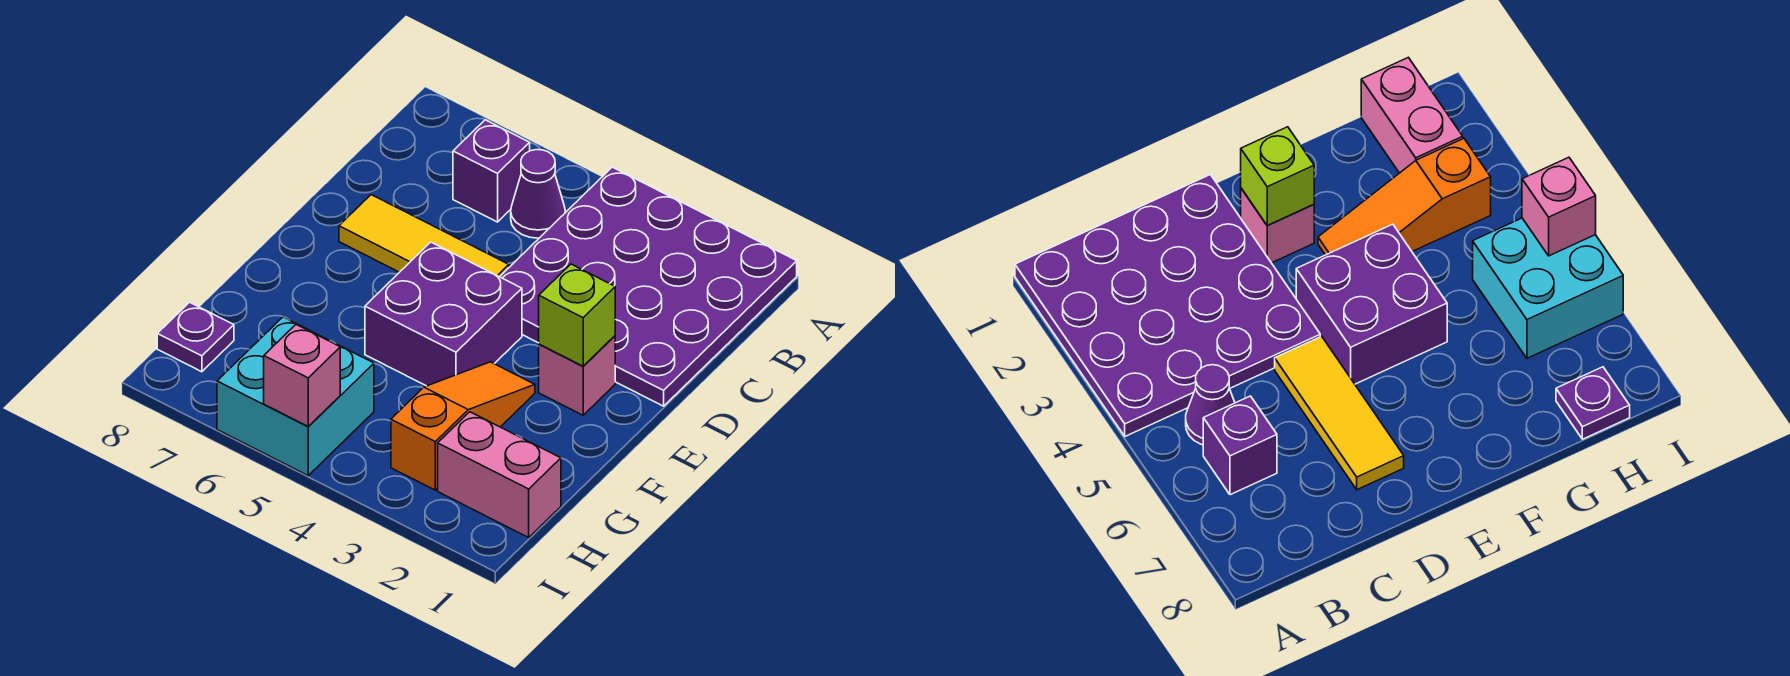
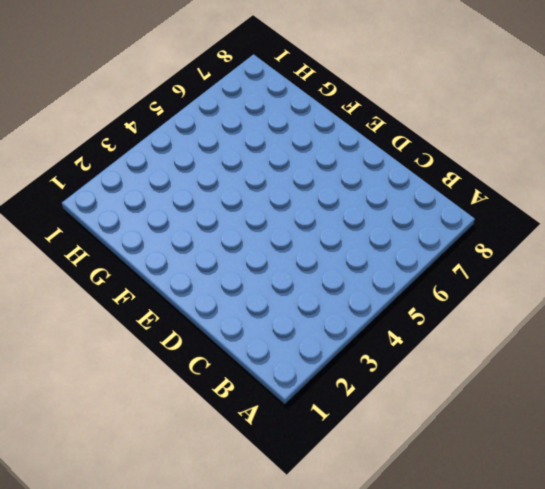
none -> purple plate A1:D4 level 1
none -> purple cone B5 level 1
none -> purple brick B6 level 1

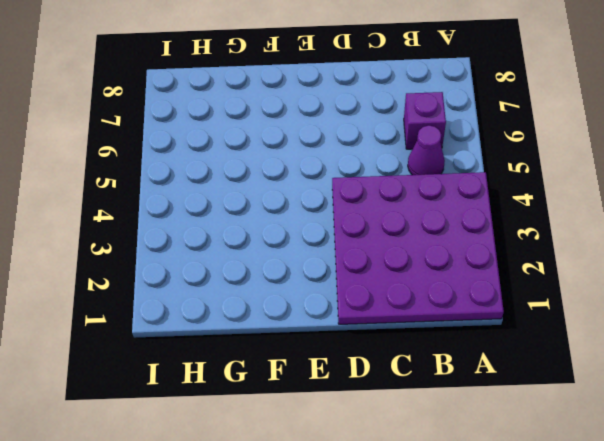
none -> yellow tile D5:D7 level 1
none -> pink brick E2 level 1
none -> purple brick E4:F5 level 1

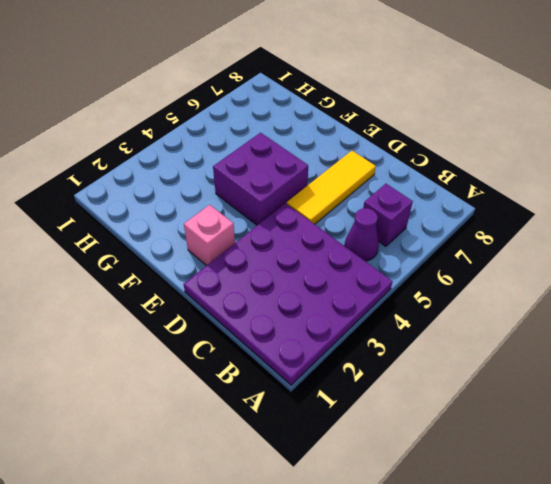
none -> orange slope F3:H3 level 1 top H
none -> pink brick H1:H2 level 1
none -> cyan brick H5:I6 level 1

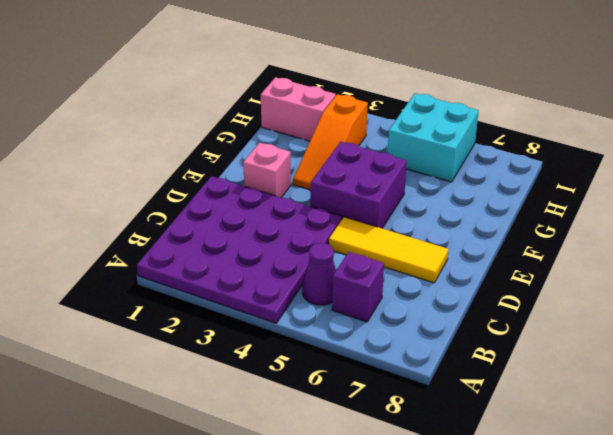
none -> purple plate H8 level 1
none -> lime brick E2 level 2
none -> pink brick I5 level 2

